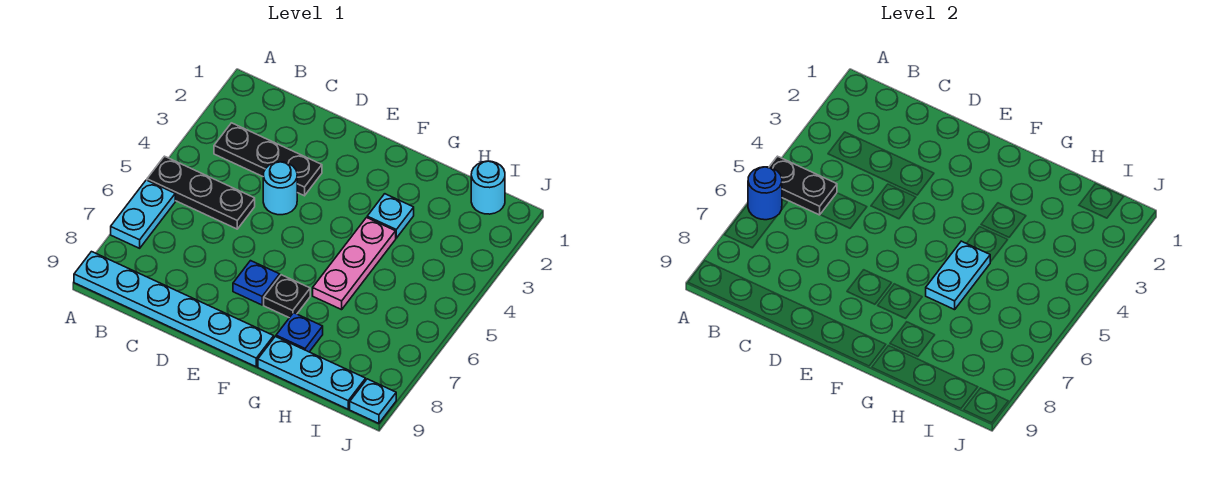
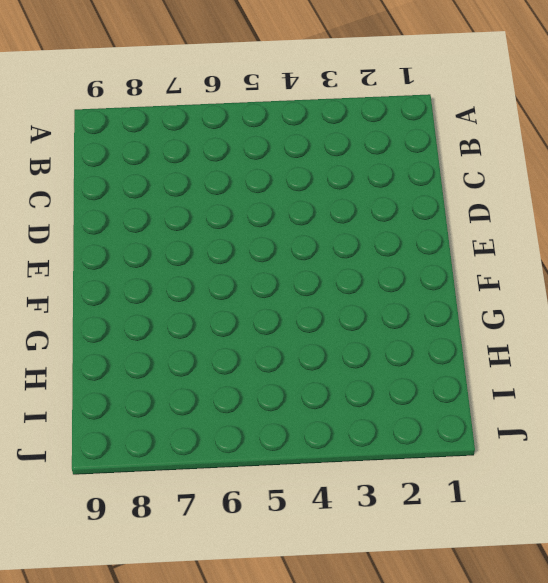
none -> black plate A5:C5 level 1
none -> cyan plate A6:A7 level 1
none -> cyan plate A9:F9 level 1

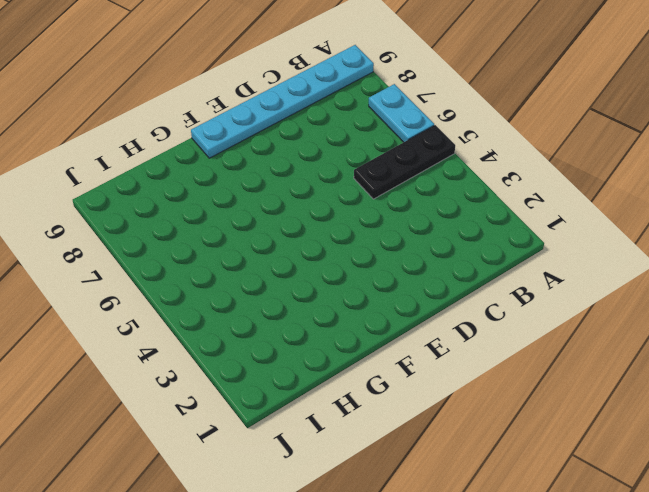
none -> black plate B3:D3 level 1
none -> cyan round brick D4 level 1
none -> blue plate E7 level 1

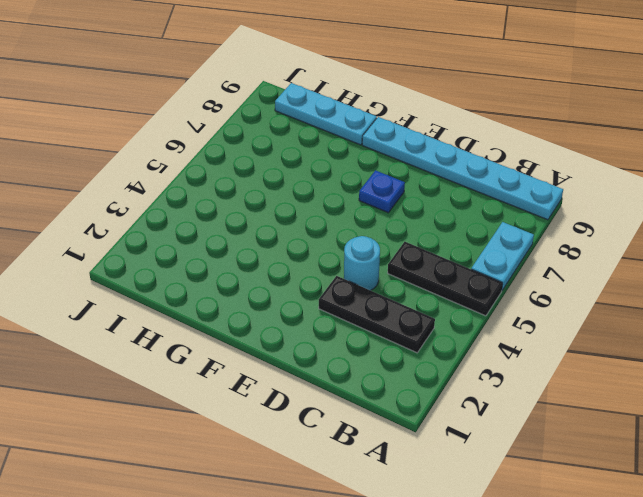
none -> black plate F7 level 1
none -> cyan plate G3 level 1
none -> pink plate G4:G6 level 1

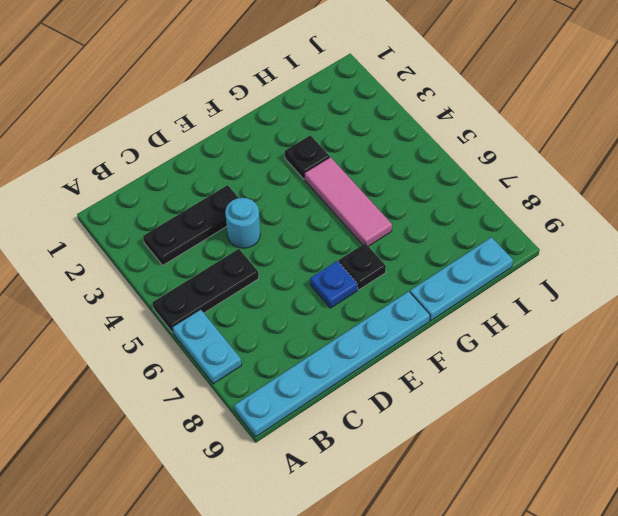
black plate G3 level 1 -> cyan plate G3 level 1
pink tile G4:G6 level 1 -> pink plate G4:G6 level 1
none -> blue plate G8 level 1
none -> cyan round brick I1 level 1
none -> cyan plate J9 level 1

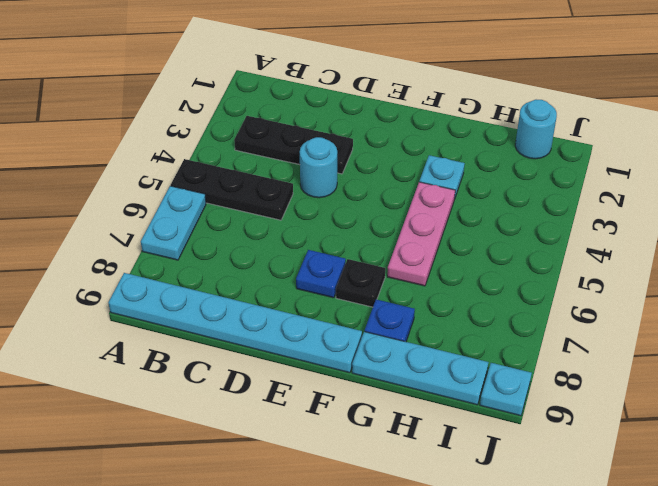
none -> black plate A5:B5 level 2
none -> blue round brick A6 level 2
none -> cyan plate G5:G6 level 2

